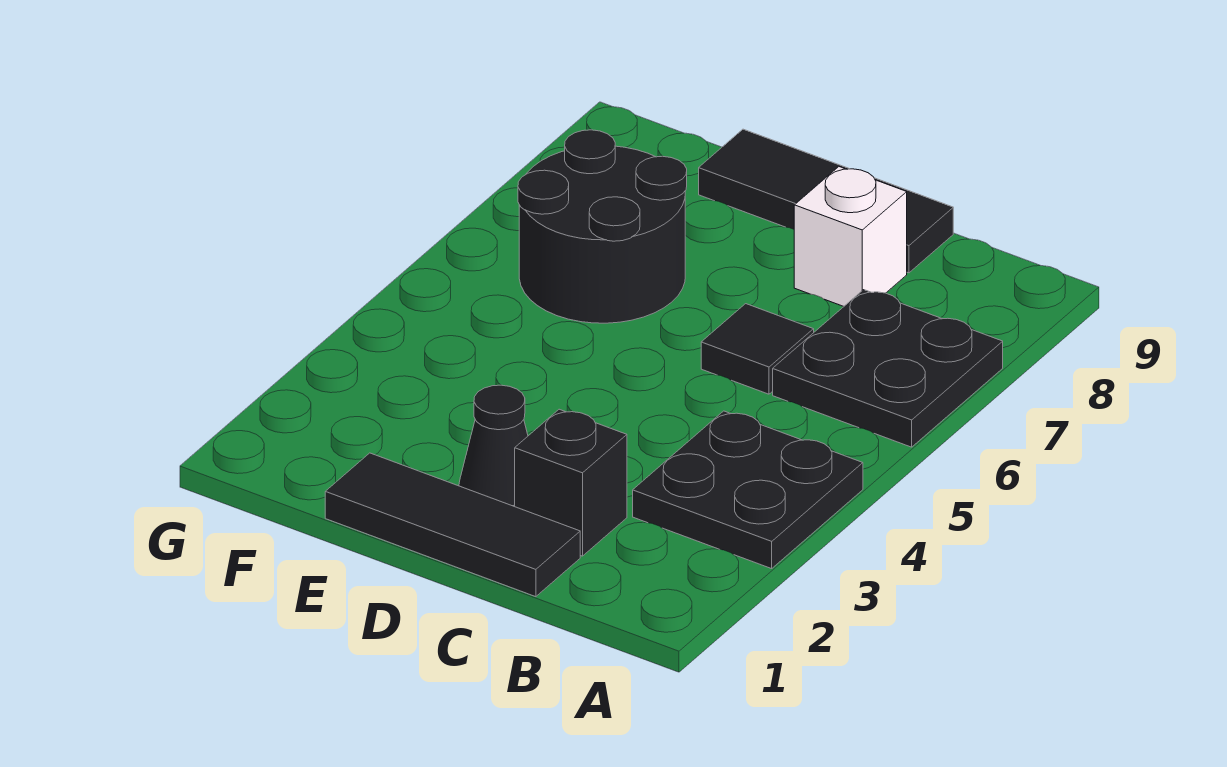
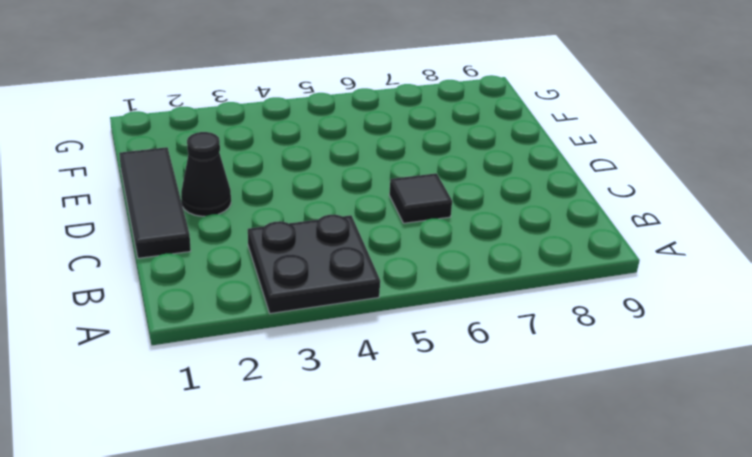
none -> black plate A6:B7 level 1
none -> black brick C2 level 1

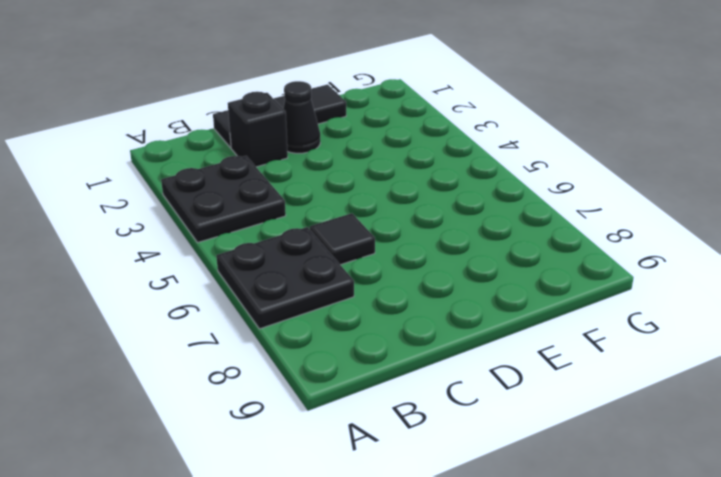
none -> white brick C8 level 1
none -> black tile C9:E9 level 1

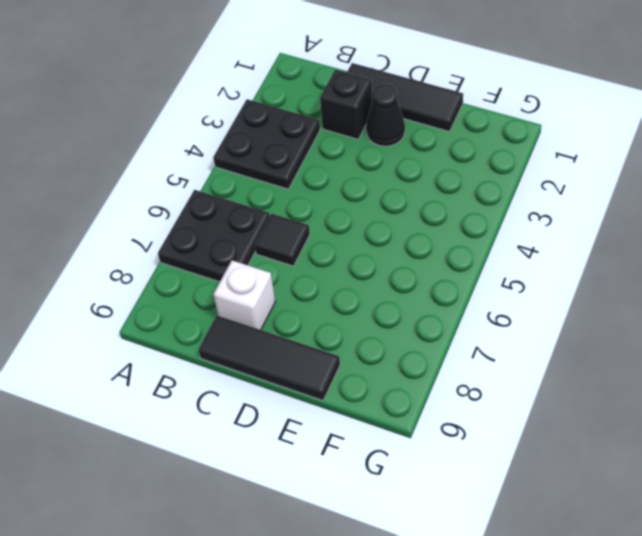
none -> black round brick E6:F7 level 1

